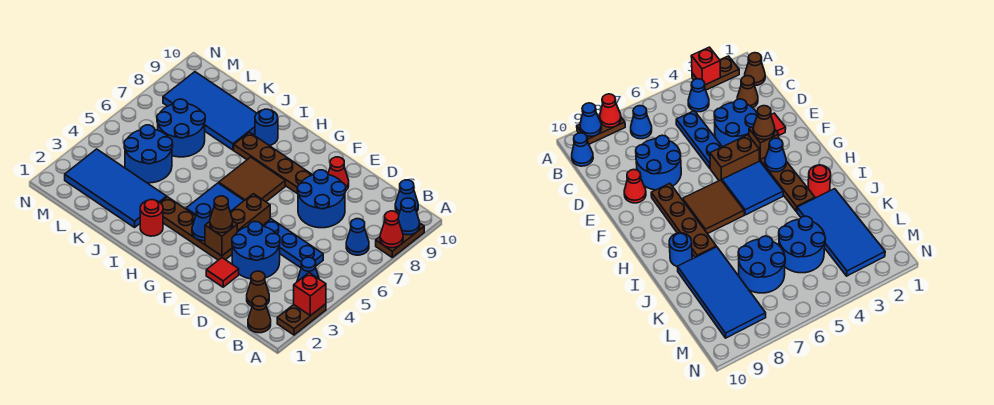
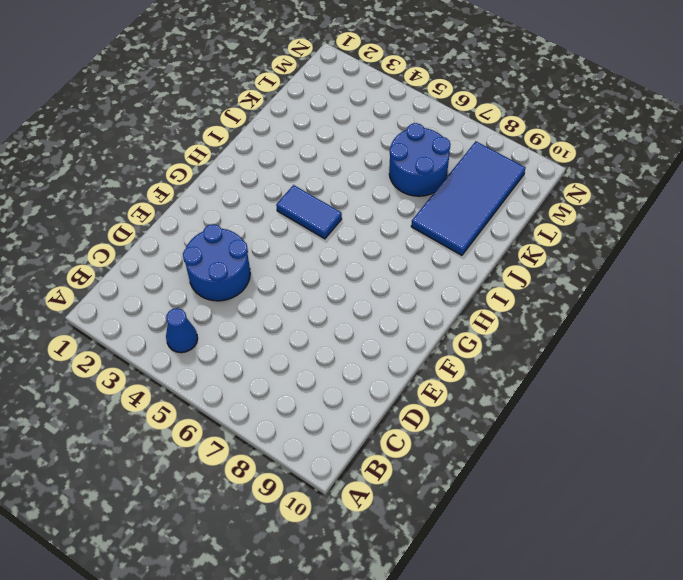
blue tile H4:H5 level 1 -> blue tile G4:H5 level 1
none -> brown plate A2:A3 level 1
none -> brown plate A8:A9 level 1
none -> brown cone B1 level 1

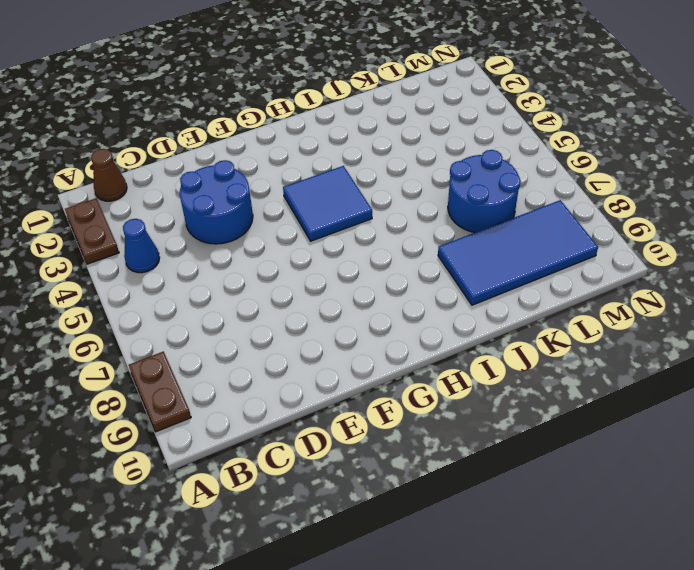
none -> blue cone B7 level 1
none -> blue cone B10 level 1
none -> brown cone C2 level 1

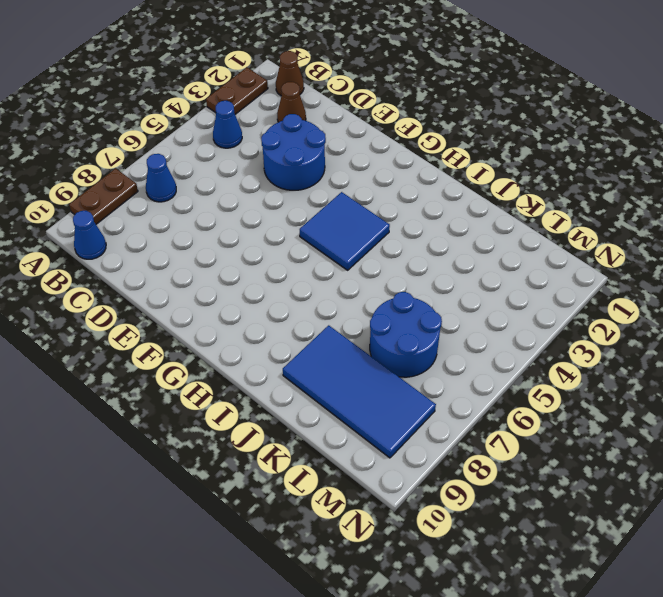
none -> blue plate C5:E5 level 1
none -> blue round brick D7:E8 level 1
none -> red tile E2 level 1

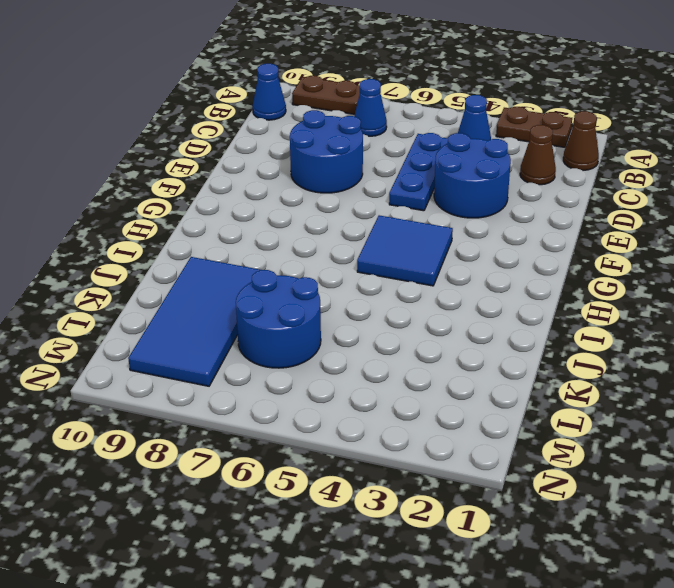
none -> red tile E2 level 1
none -> red cone E9 level 1
none -> brown plate F3:I3 level 1

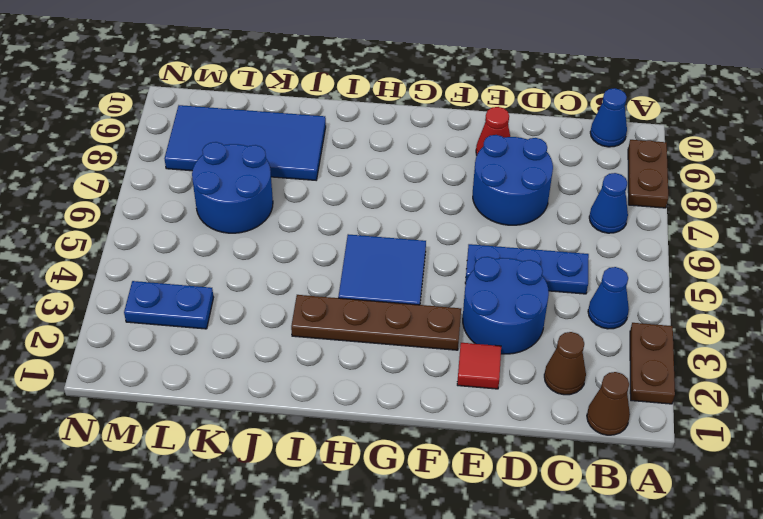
blue plate L3:M3 level 1 -> blue tile J2:M3 level 1
none -> brown brick F4:F5 level 1
none -> brown plate F8:I8 level 1
none -> brown tile G6:H7 level 1

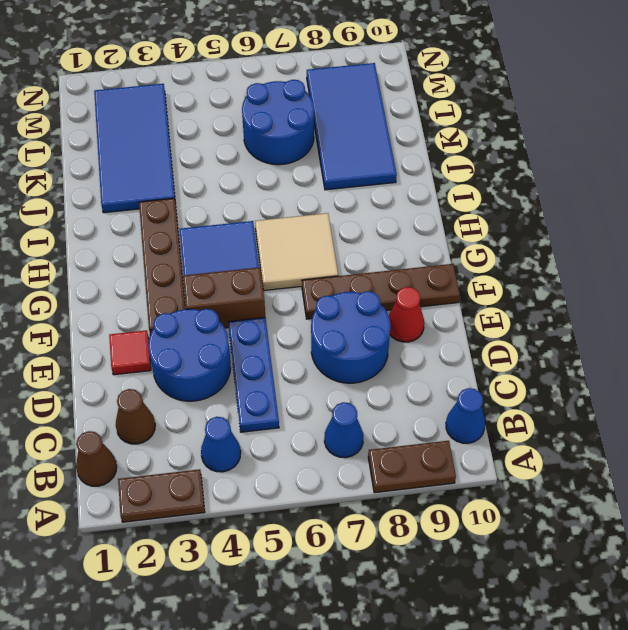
brown plate F7:F10 level 1 -> brown plate F8:I8 level 1
tan tile G6:H7 level 1 -> brown tile G6:H7 level 1
none -> red round brick I2 level 1
none -> blue round brick I9 level 1
none -> blue round brick K4:L5 level 1

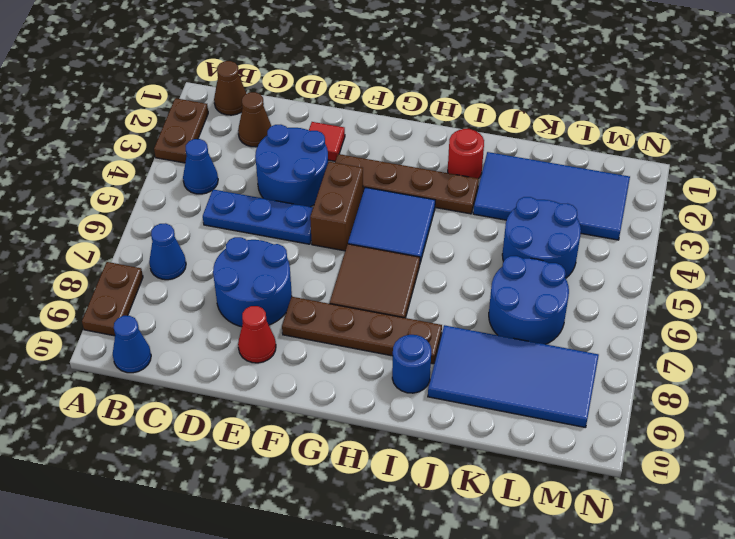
none -> red brick A3 level 2
none -> red cone A8 level 2
none -> blue cone A9 level 2

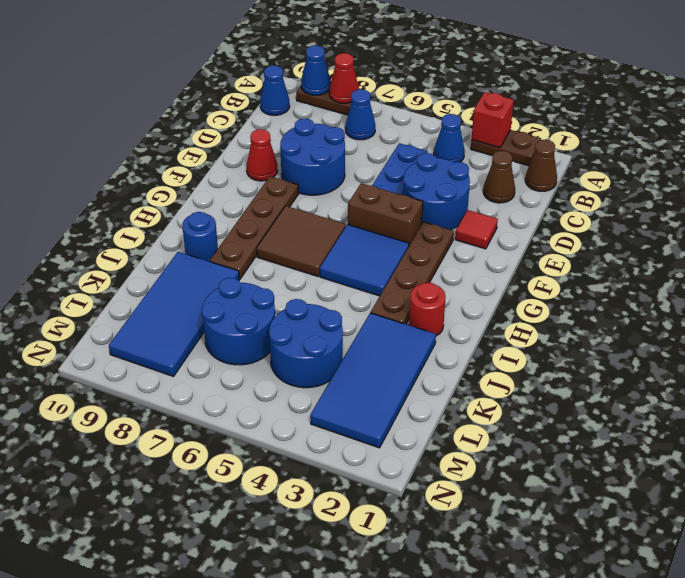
none -> brown brick F3 level 2
none -> blue cone G3 level 2
none -> brown cone F3 level 3

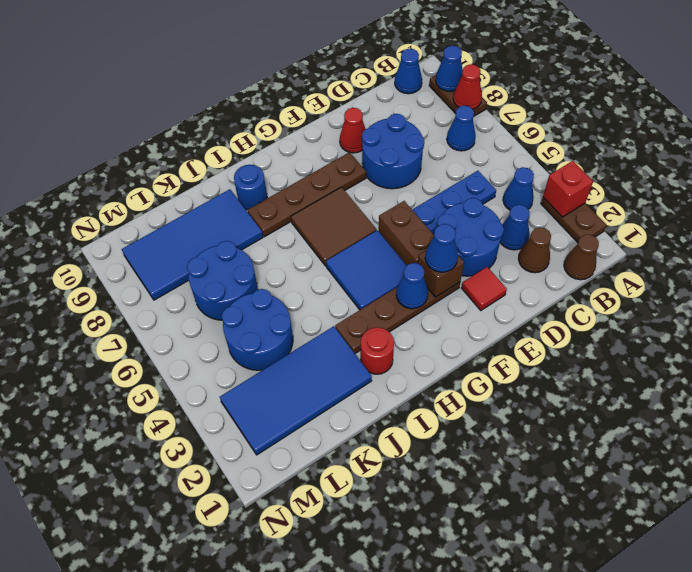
blue cone C3 level 1 -> none
blue cone F3 level 3 -> brown cone F3 level 3

